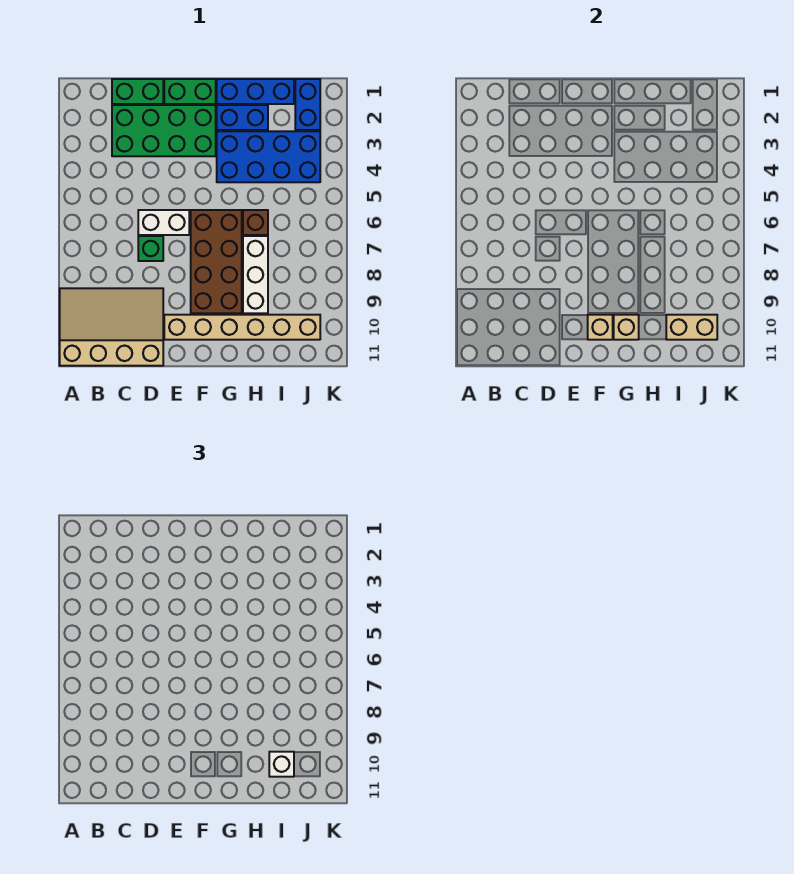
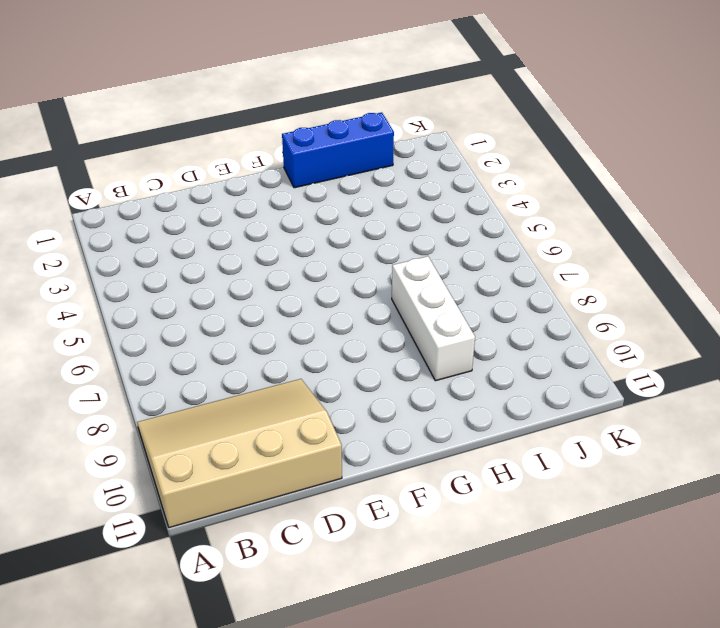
none -> green brick C1:D1 level 1
none -> green brick C2:F3 level 1
none -> white brick D6:E6 level 1

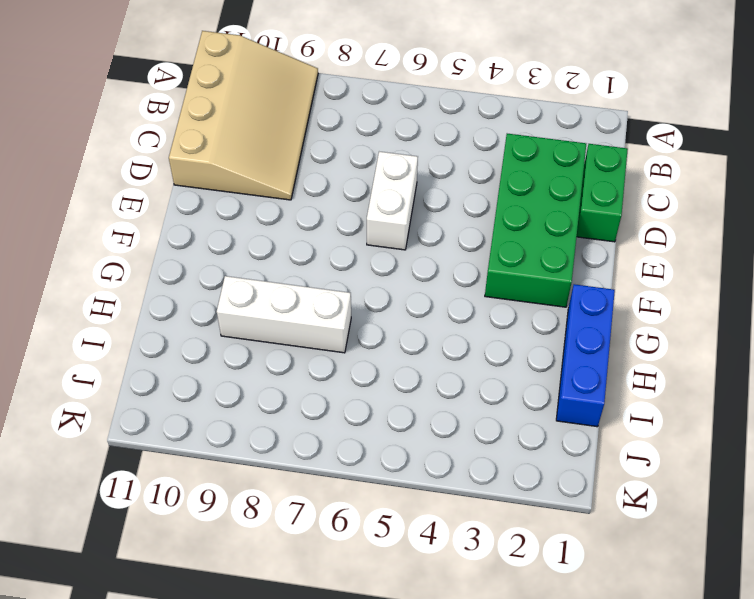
none -> green brick D7 level 1
none -> green brick E1:F1 level 1
none -> tan brick E10:J10 level 1

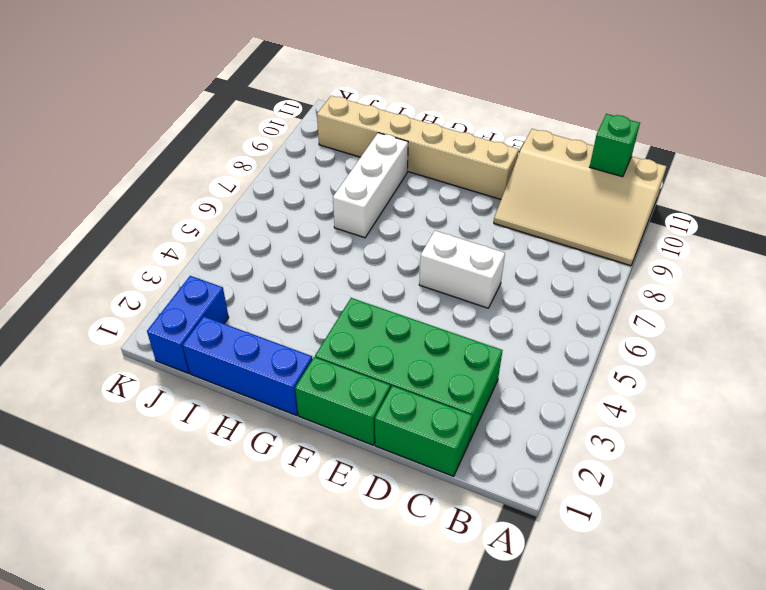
green brick B11 level 2 -> green brick D7 level 1
none -> brown brick F6:G9 level 1
none -> blue brick G2:H2 level 1
none -> blue brick G3:J4 level 1

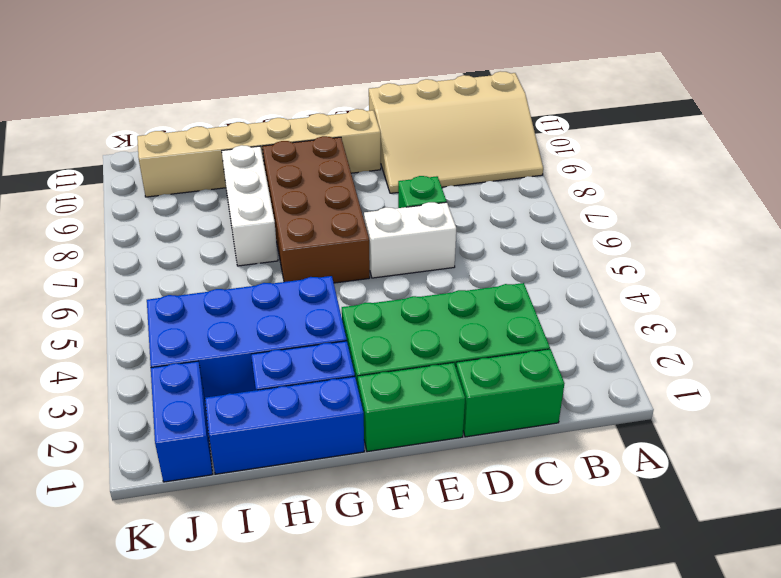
none -> brown brick H6 level 1
none -> tan brick F10 level 2
none -> tan brick G10 level 2

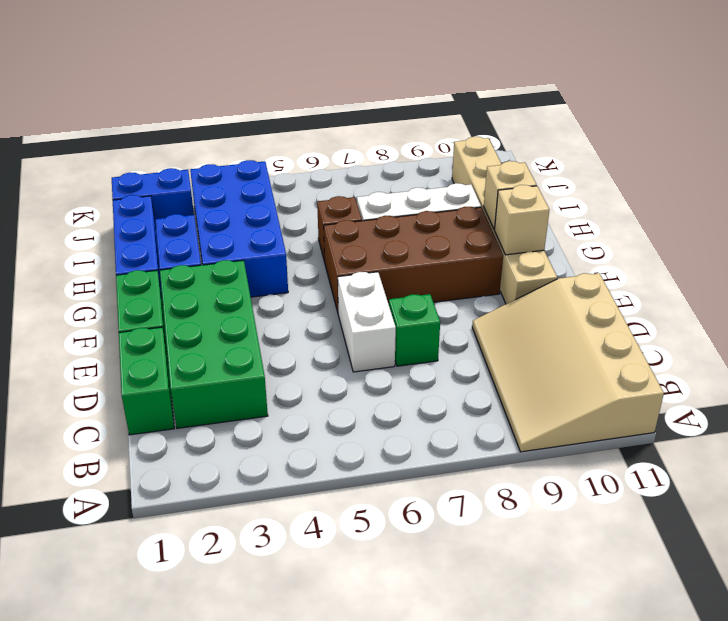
none -> tan brick I10:J10 level 2
none -> white brick I10 level 3

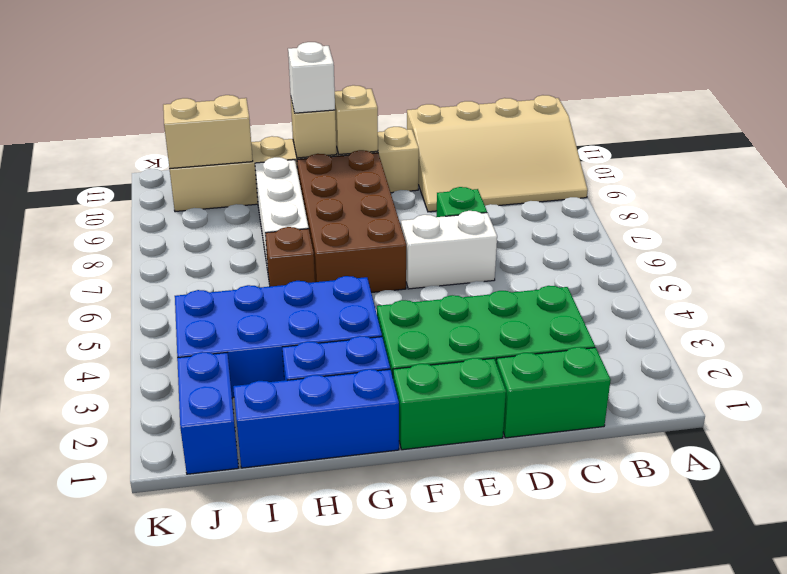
white brick G10 level 3 -> white brick I10 level 3

